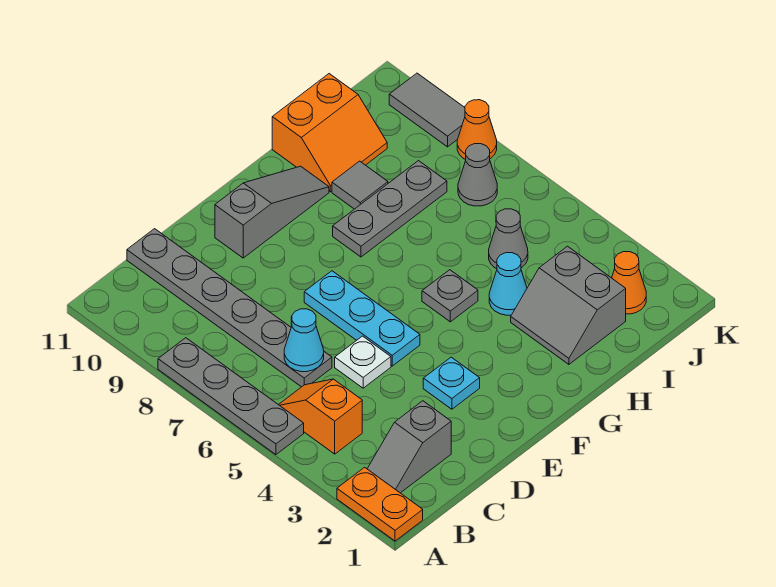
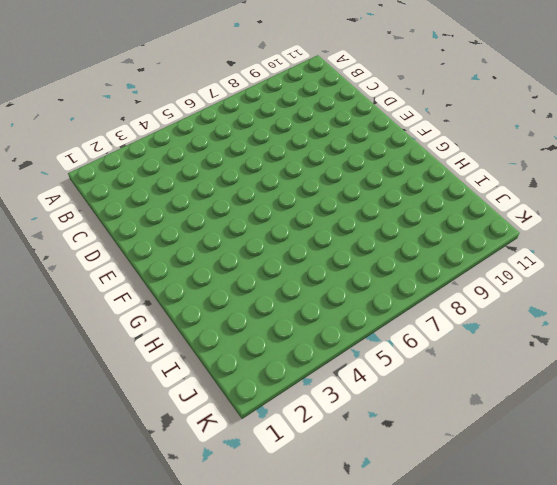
none -> orange plate A1:A2 level 1
none -> grey plate A5:A8 level 1
none -> grey slope B2:C2 level 1 top C

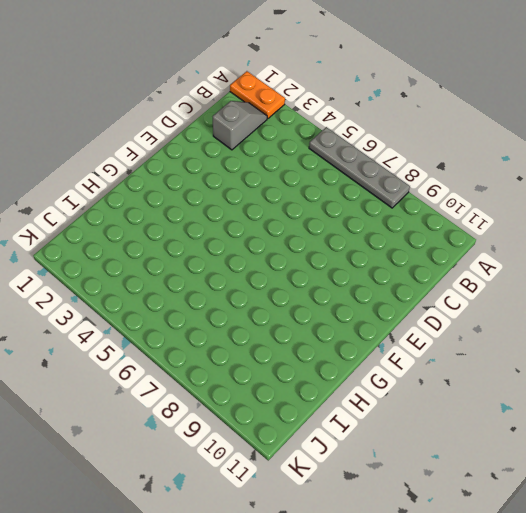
none -> orange slope B4:B5 level 1 top 4
none -> grey plate C6:C11 level 1
none -> white plate D5 level 1

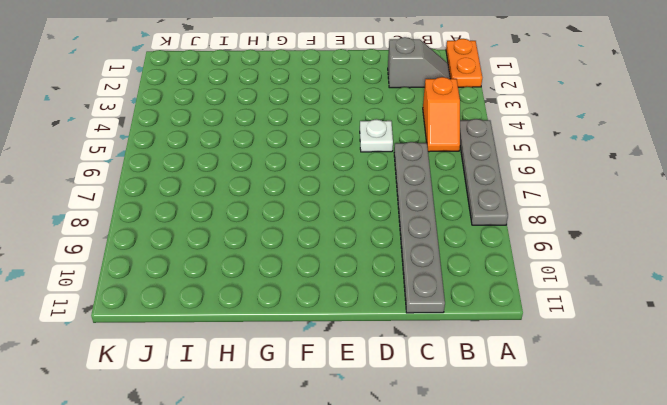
none -> cyan plate E3 level 1
none -> cyan plate E5:E7 level 1
none -> grey slope E10:G10 level 1 top E

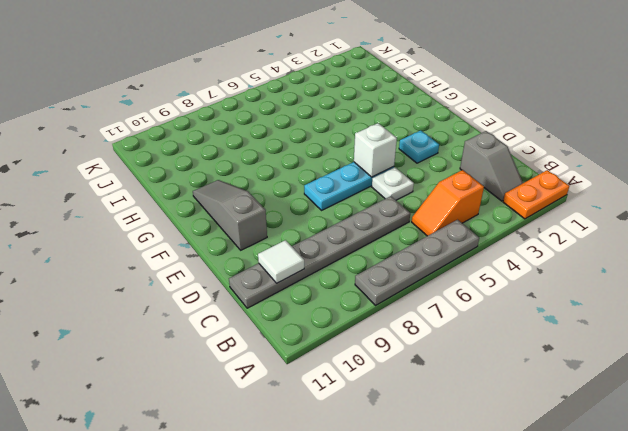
white tile C10 level 2 -> none
white brick E5 level 2 -> none
none -> grey plate G5 level 1
none -> grey plate G8:I8 level 1
none -> grey slope H2:I3 level 1 top I

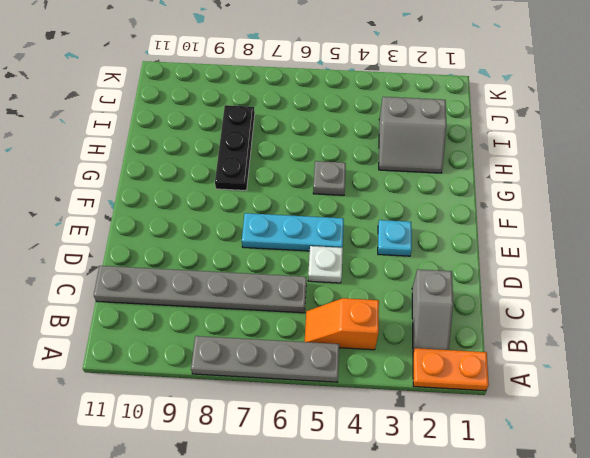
black plate G8:I8 level 1 -> grey plate G8:I8 level 1
none -> grey slope E10:G10 level 1 top E
none -> cyan cone H4 level 1
none -> grey tile H9 level 1

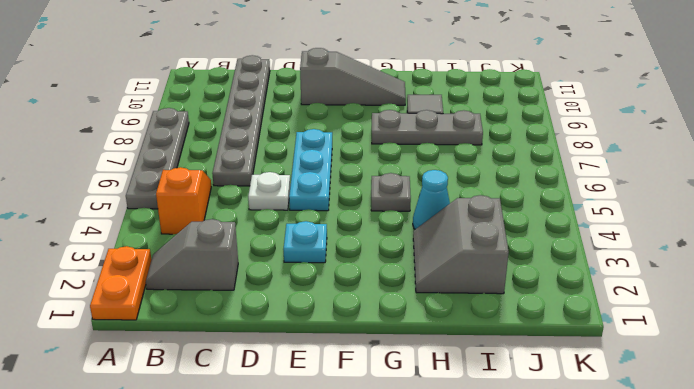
none -> orange slope H10:I11 level 1 top 11
none -> grey cone I5 level 1
none -> orange cone J2 level 1

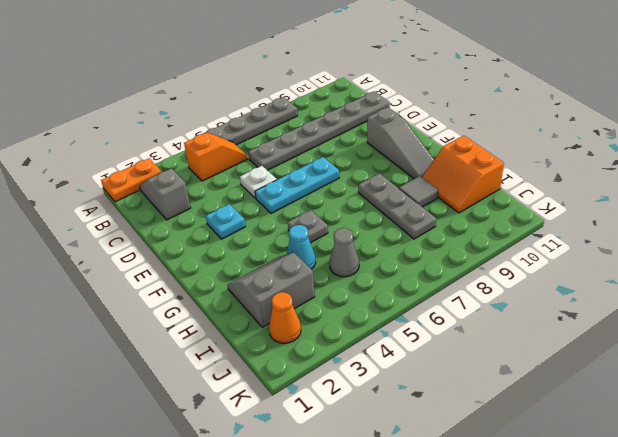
none -> grey cone J7 level 1
none -> orange cone K8 level 1
none -> grey tile K9:K10 level 1

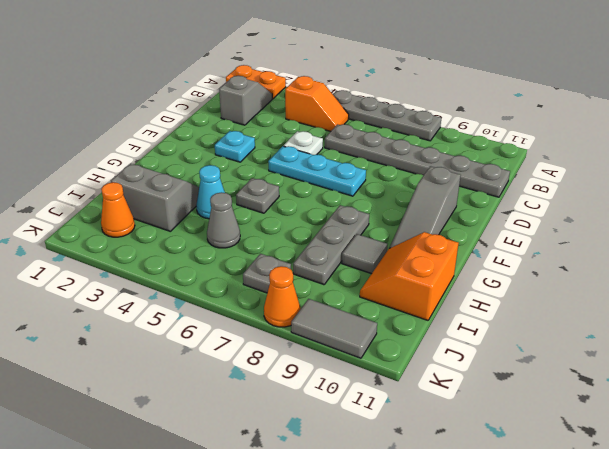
grey plate J7 level 1 -> grey cone J7 level 1
none -> cyan cone C6 level 2

